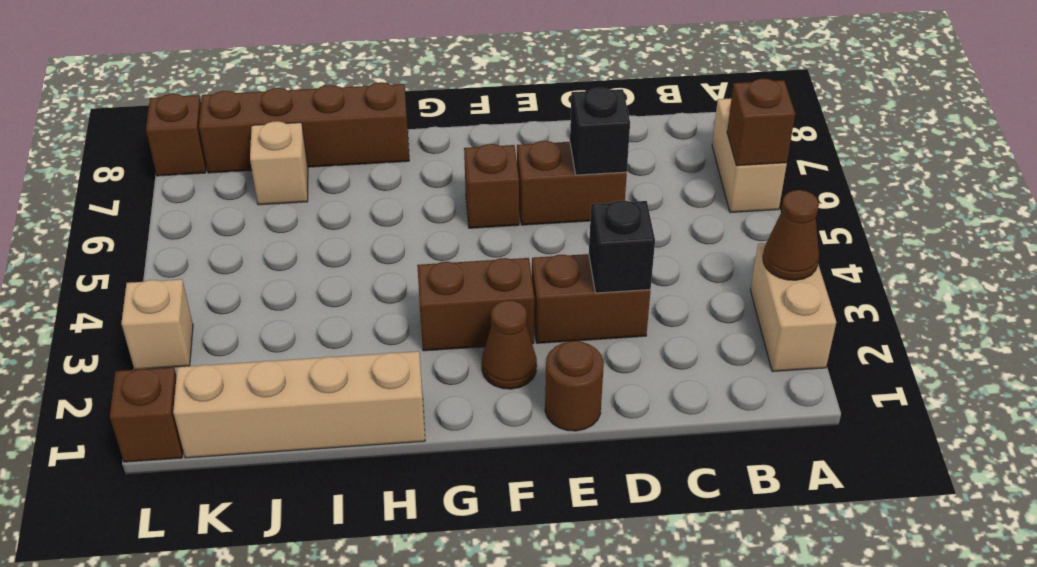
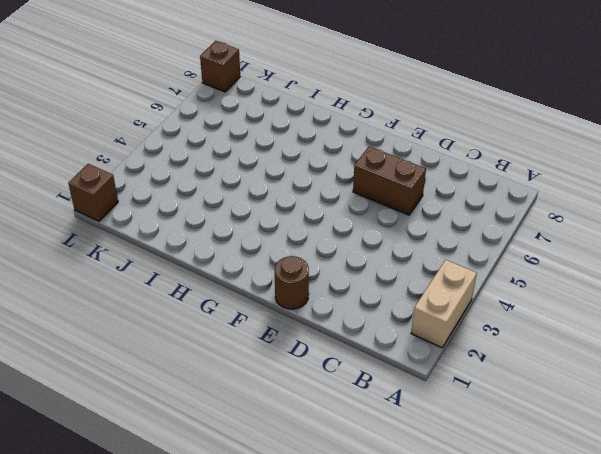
none -> tan brick A6:A7 level 1
none -> brown brick D3:E3 level 1
none -> brown cone F2 level 1

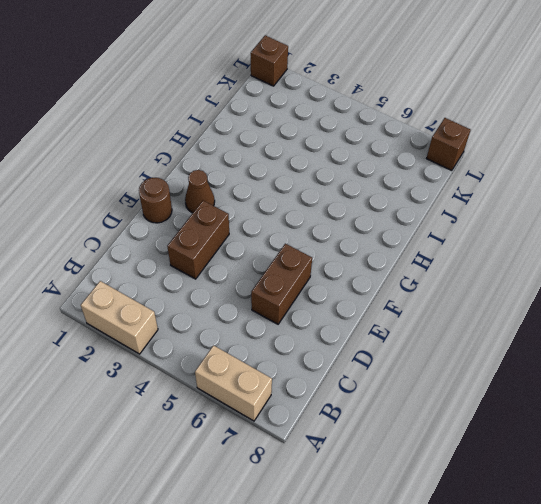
none -> brown brick F3:G3 level 1
none -> brown brick F6 level 1
none -> tan brick H1:K1 level 1

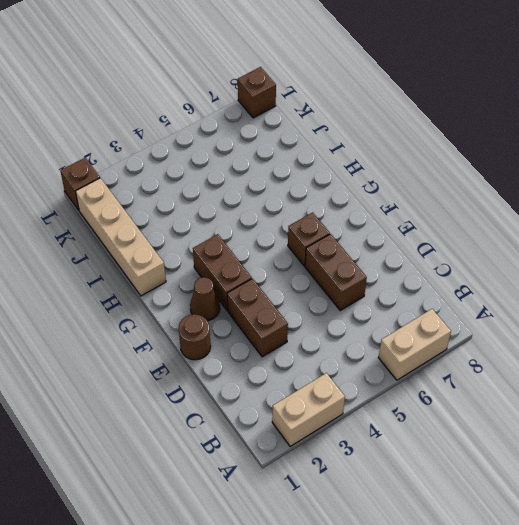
none -> brown brick H8:K8 level 1
none -> tan brick J7 level 1
none -> tan brick L3 level 1

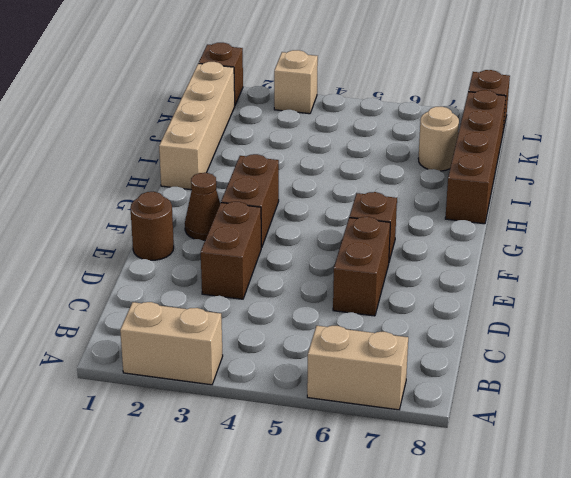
tan round brick J7 level 1 -> tan brick J7 level 1
none -> brown cone A3 level 2
none -> brown brick A6 level 2
none -> black brick D3 level 2

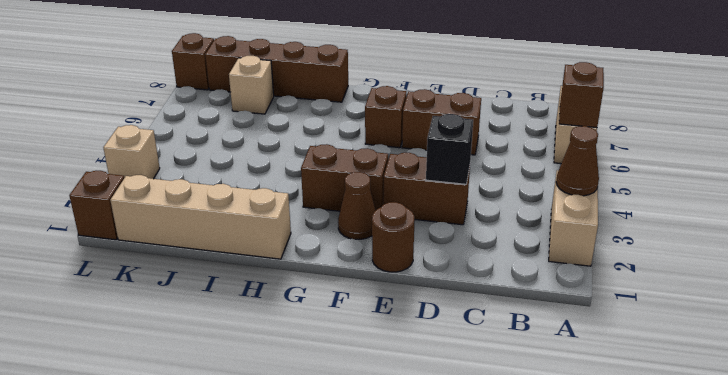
none -> black brick D6 level 2

